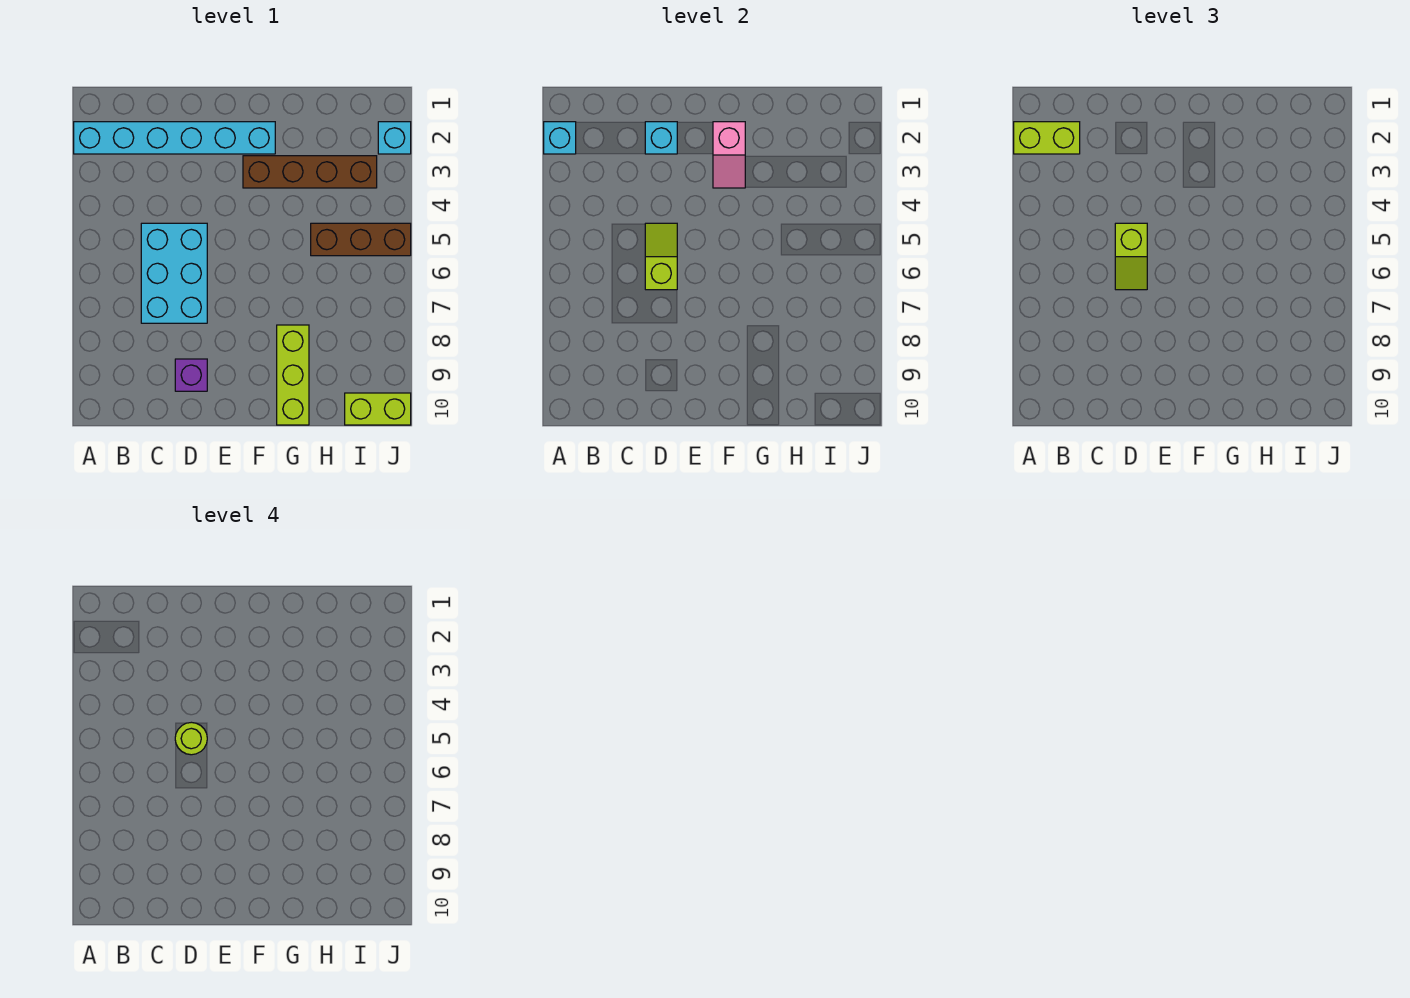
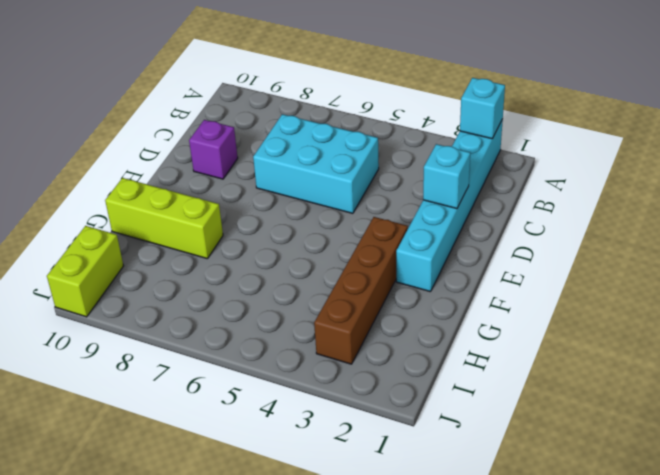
none -> brown brick H5:J5 level 1
none -> cyan brick J2 level 1
none -> lime slope D5:D6 level 2 top 6

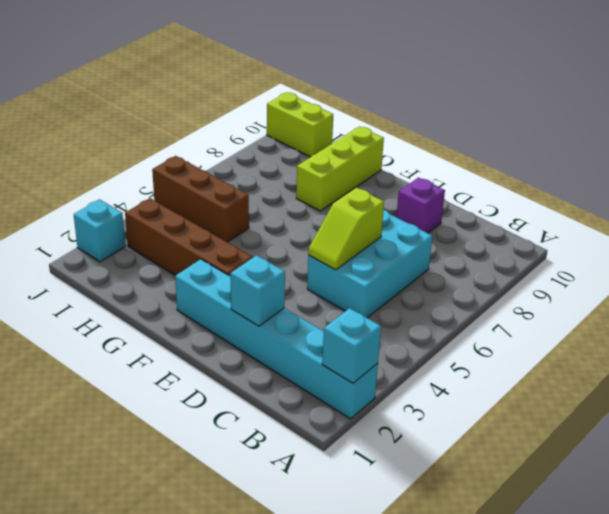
none -> pink slope F2:F3 level 2 top 2
none -> lime brick A2:B2 level 3
none -> lime slope D5:D6 level 3 top 5

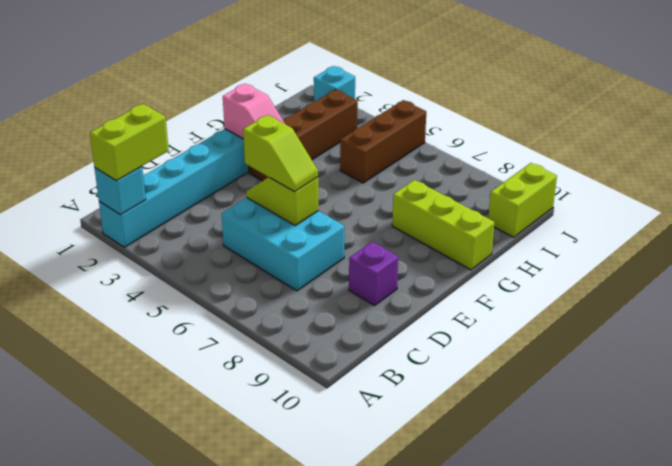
none -> cyan brick D2 level 2
none -> lime round brick D5 level 4

